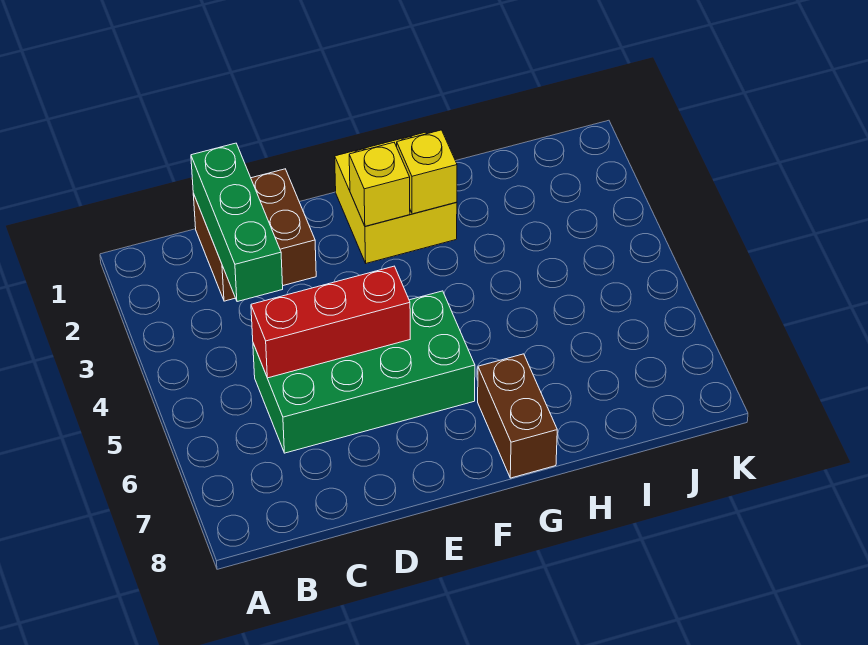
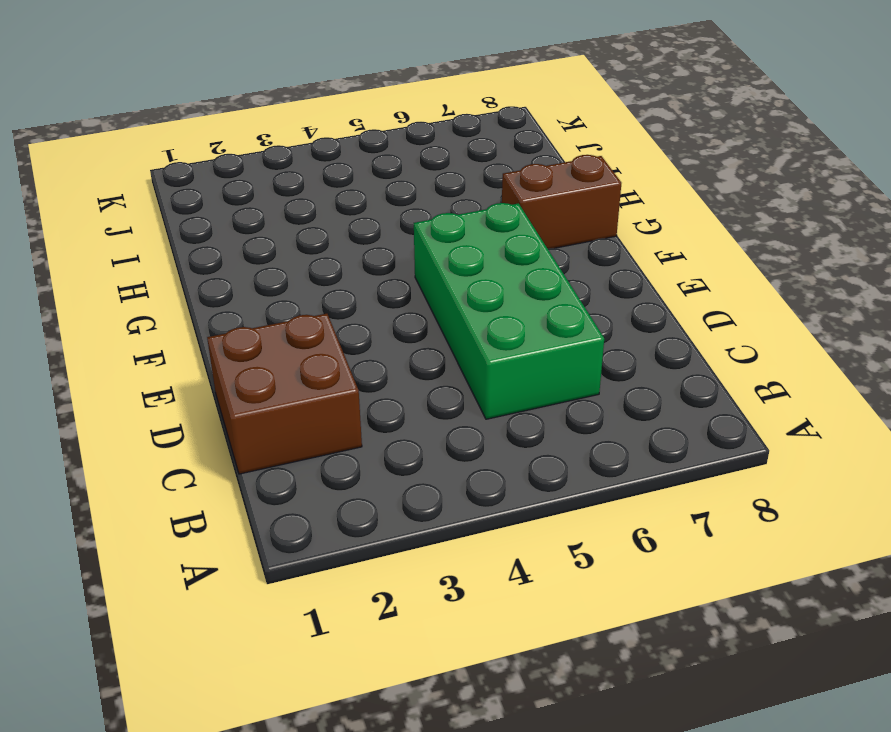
none -> yellow brick F1:G2 level 1
none -> green brick C1:C3 level 2

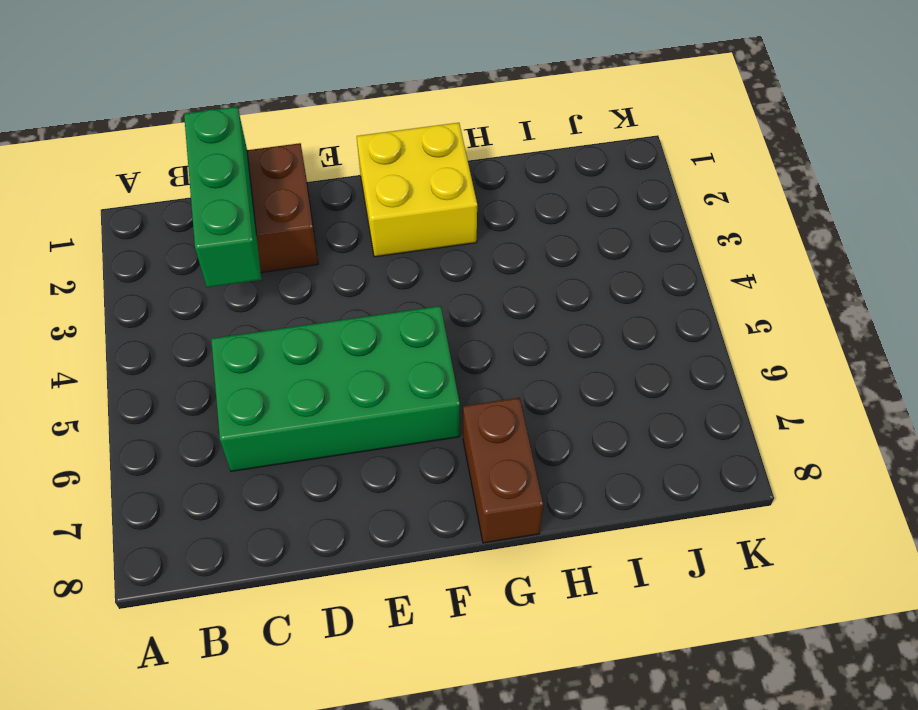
none -> red brick C5:E5 level 2
none -> yellow brick F2 level 2

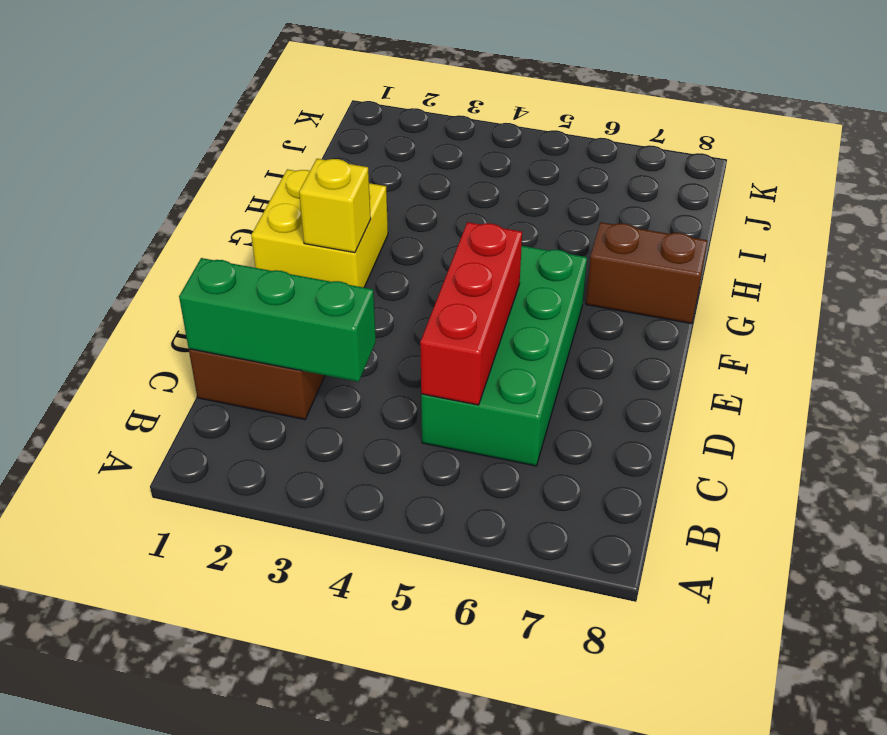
none -> yellow brick G2 level 2

